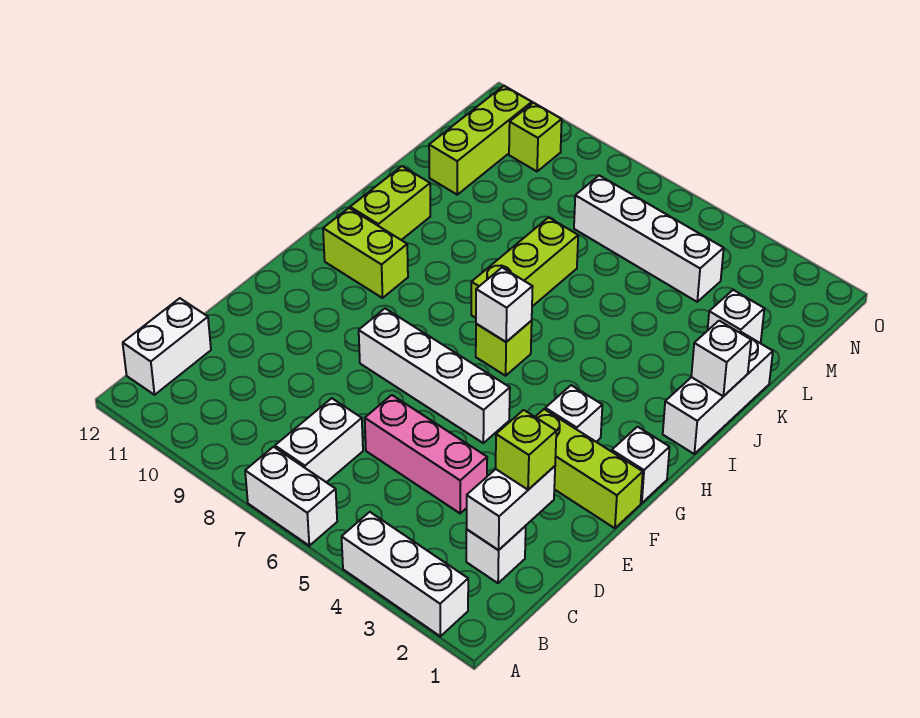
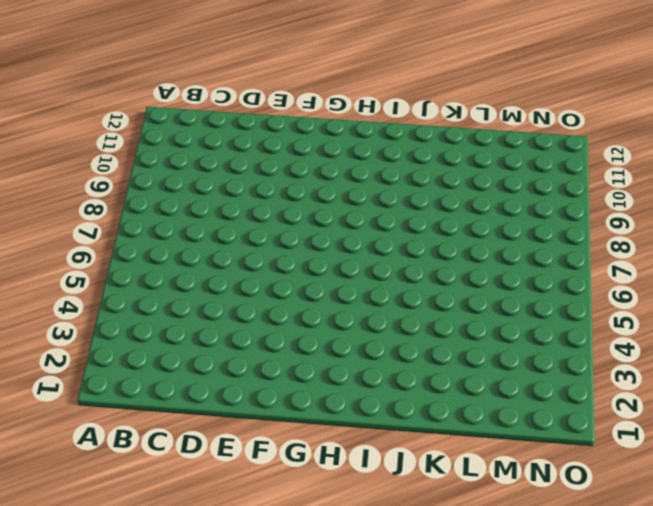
none -> white brick A2:A4 level 1
none -> white brick A6:A7 level 1
none -> white brick B7:C7 level 1

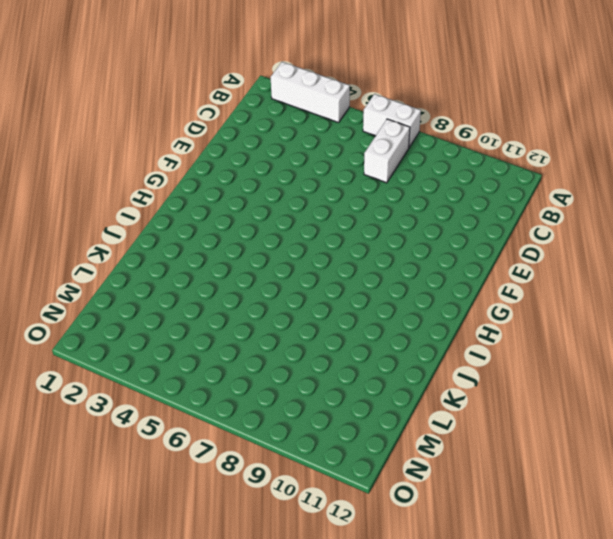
none -> white brick B12:C12 level 1
none -> white brick C2 level 1
none -> pink brick D4:D6 level 1

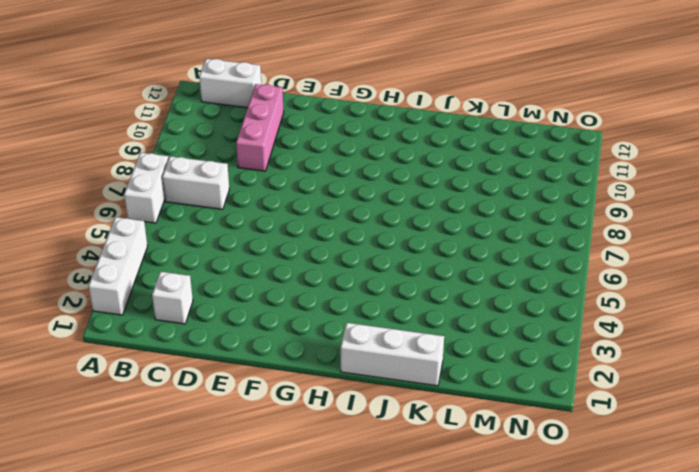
pink brick D9:D11 level 1 -> pink brick D4:D6 level 1
none -> lime brick F1:F3 level 1
none -> white brick F5:F8 level 1
none -> white brick G1 level 1

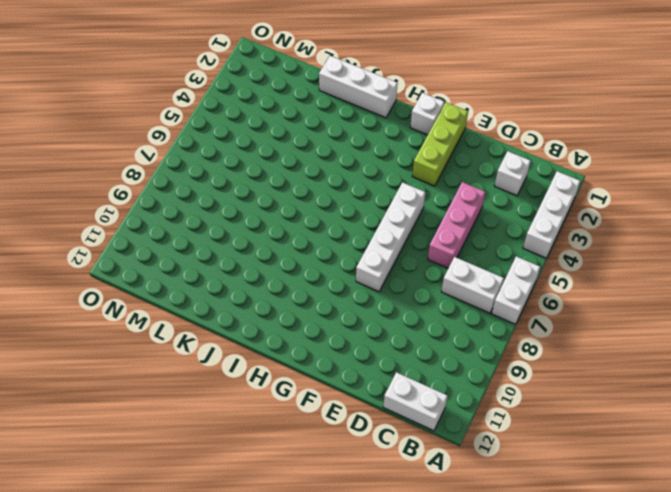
none -> white brick G3 level 1
none -> lime brick H6 level 1
none -> lime brick H10:H11 level 1

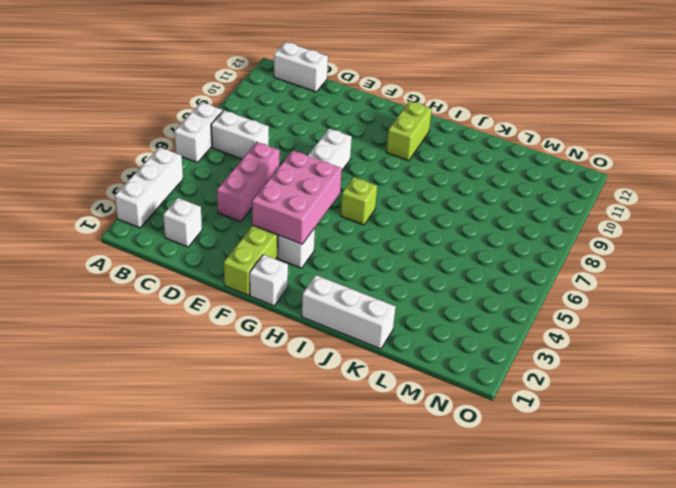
pink brick F3:G5 level 2 -> none
none -> lime brick I7:K7 level 1
none -> lime brick I11:J11 level 1
none -> white brick L2 level 1

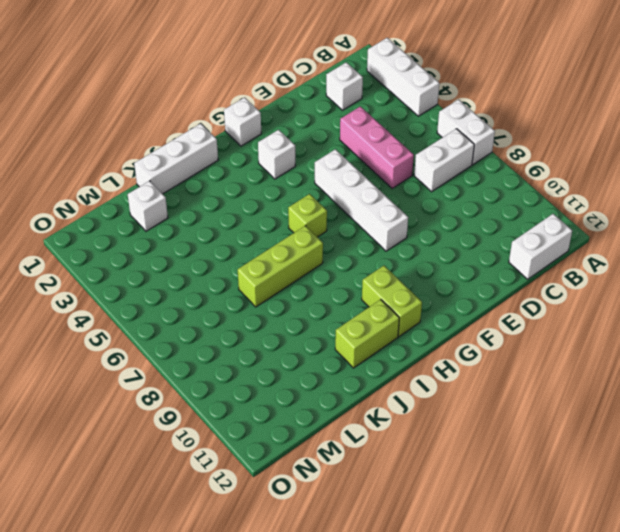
none -> lime brick F1:F3 level 1
none -> lime brick L11:N11 level 1
none -> white brick M4:M7 level 1

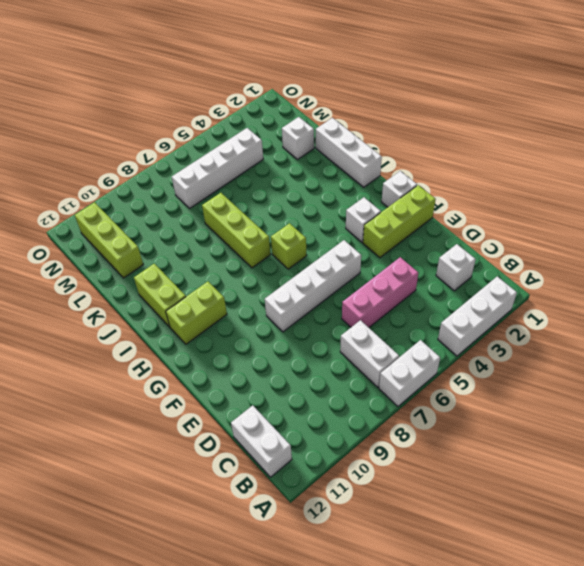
none -> lime brick N10 level 1
none -> white brick C2:D2 level 2
none -> white brick H6 level 2

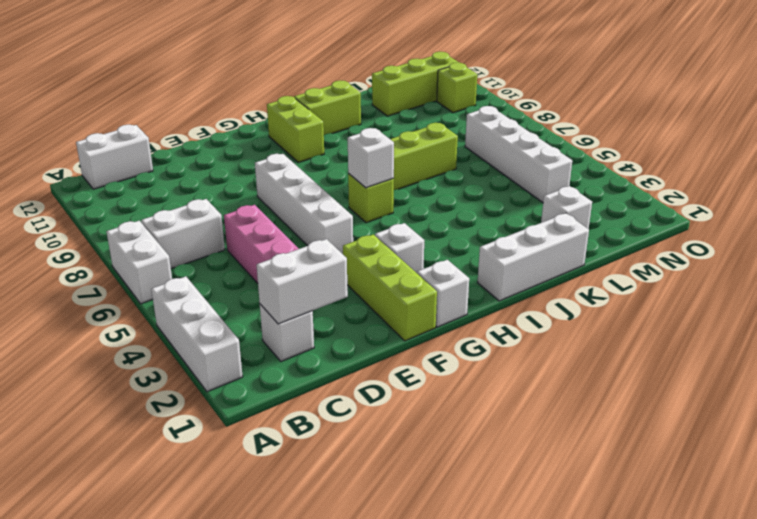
none -> white brick J1 level 2
none -> lime brick D2 level 3

